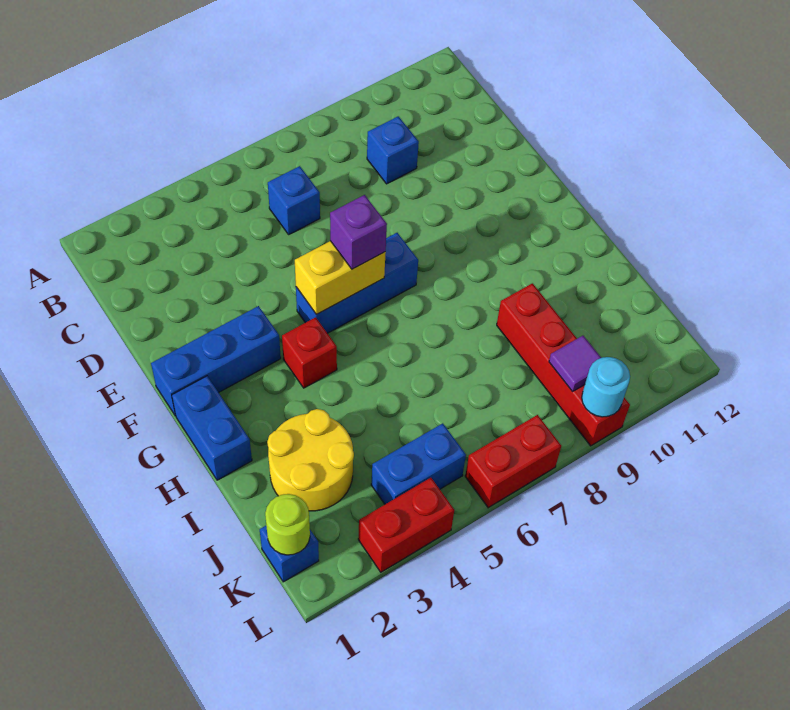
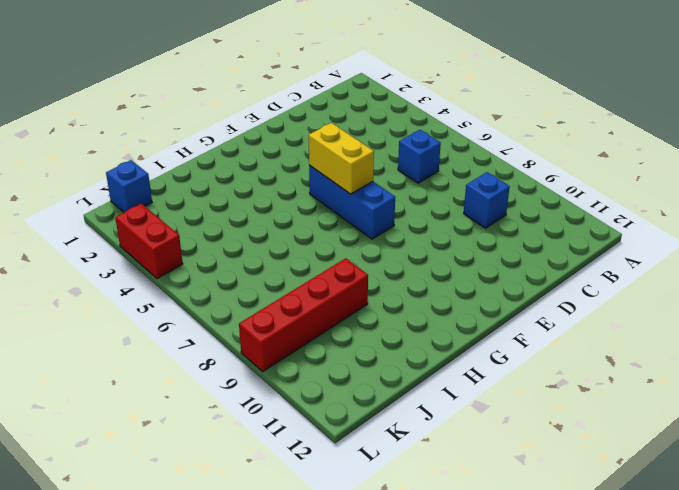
none -> blue brick F1:F3 level 1
none -> blue brick G1:H1 level 1
none -> red brick G4 level 1

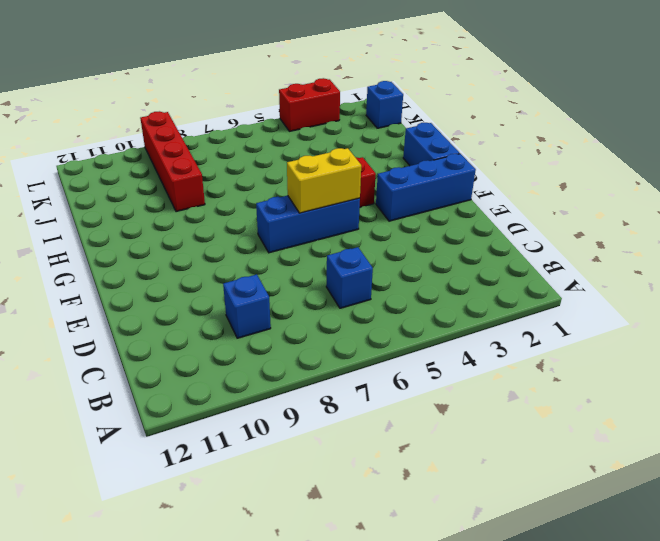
none -> yellow round brick I2:J3 level 1
none -> blue brick K4:K5 level 1
none -> red brick L6:L7 level 1

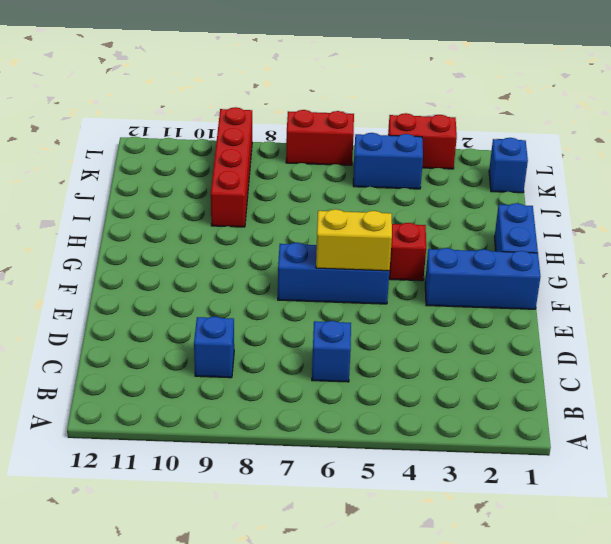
none -> yellow round brick I2:J3 level 1
none -> lime round brick K1 level 2
none -> purple tile K9 level 2

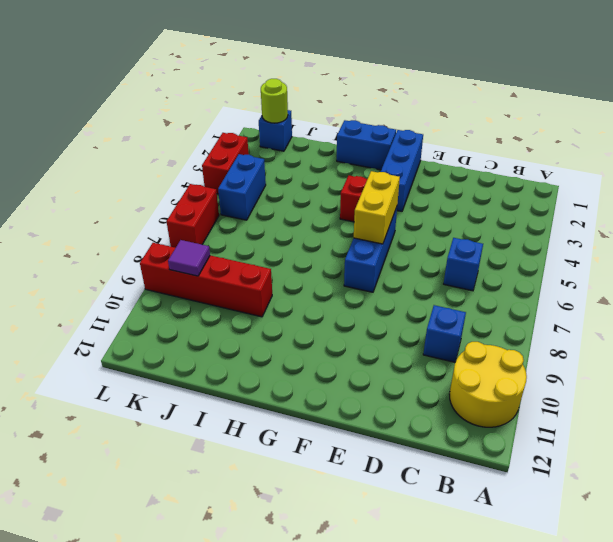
yellow round brick A10:B11 level 1 -> yellow round brick I2:J3 level 1
none -> cyan round brick L9 level 2
none -> purple brick F6 level 3

